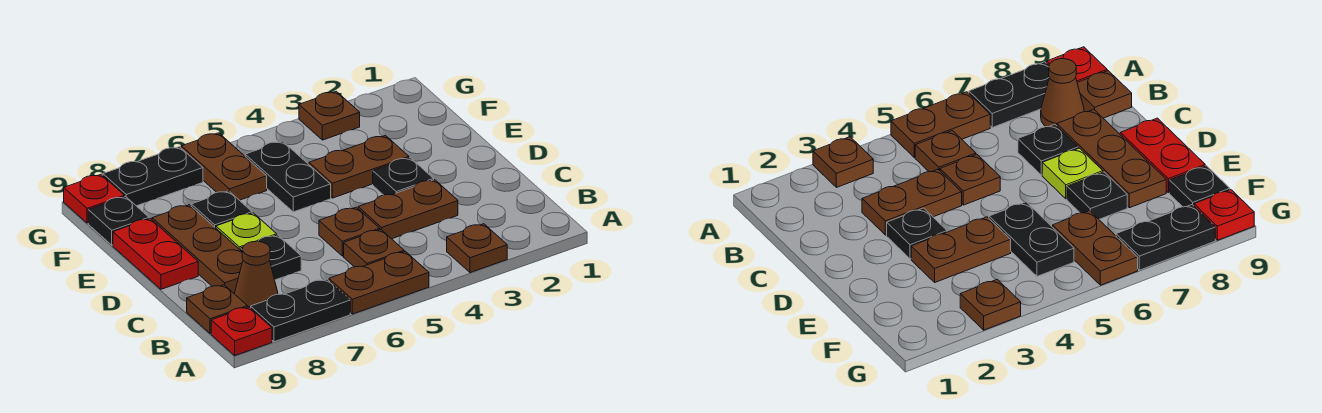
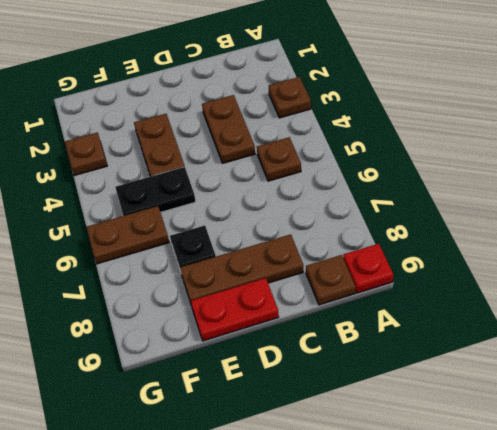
none -> brown plate A5:A6 level 1
none -> black plate A7:A8 level 1
none -> brown cone B8 level 1

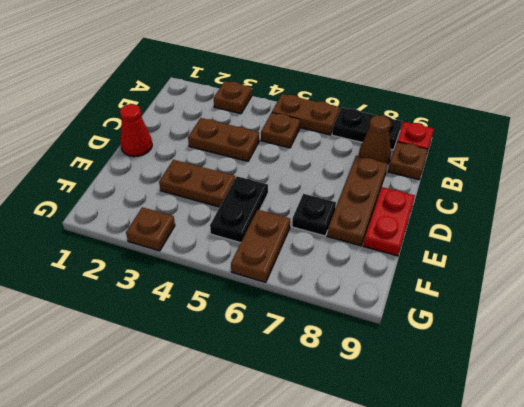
red cone D1 level 1 -> none
none -> brown plate C5 level 1
none -> black plate C7 level 1
none -> black plate D3 level 1

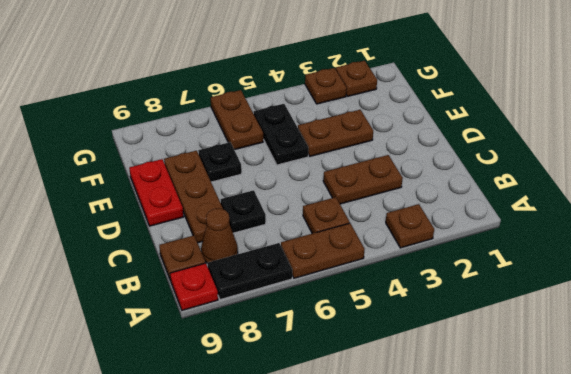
brown plate G2 level 1 -> brown plate C5 level 1
none -> black plate D3 level 1
none -> lime plate D7 level 1
none -> black plate F9 level 1

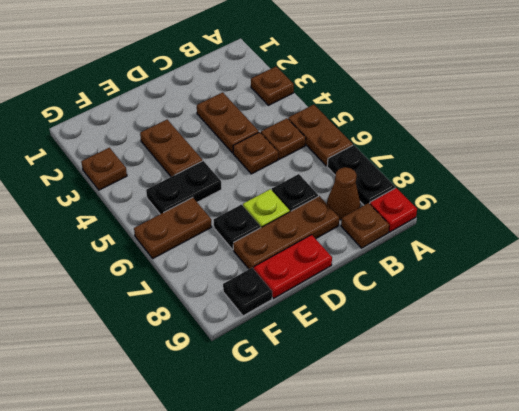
none -> black plate D3 level 1
none -> black plate G7:G8 level 1
none -> red plate G9 level 1

